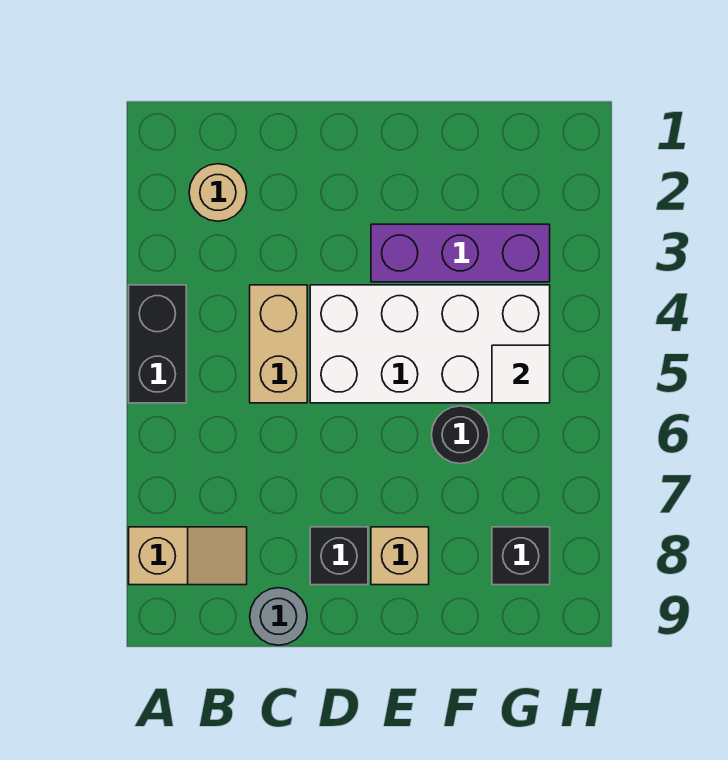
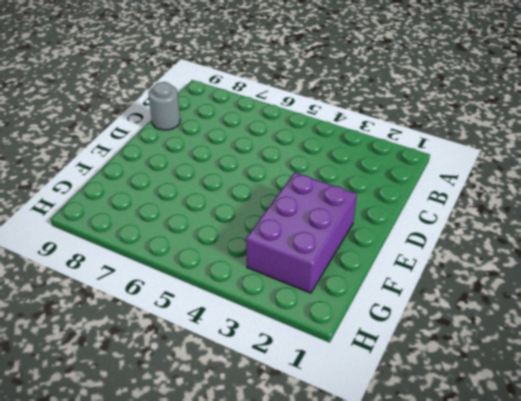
purple brick E2:G3 level 1 -> purple brick E3:G3 level 1
none -> black brick A4:A5 level 1
none -> tan slope A8:B8 level 1 top A
none -> tan round brick B2 level 1

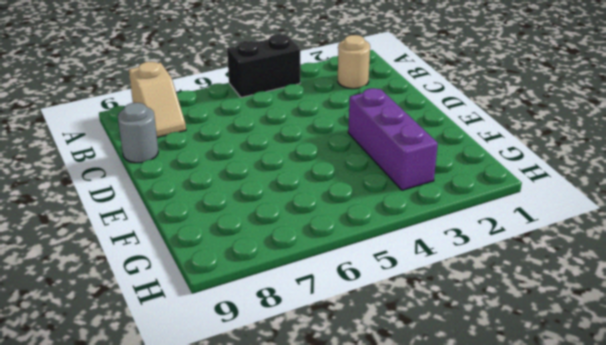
none -> tan brick C4:C5 level 1
none -> white brick D4:G5 level 1
none -> black brick D8 level 1

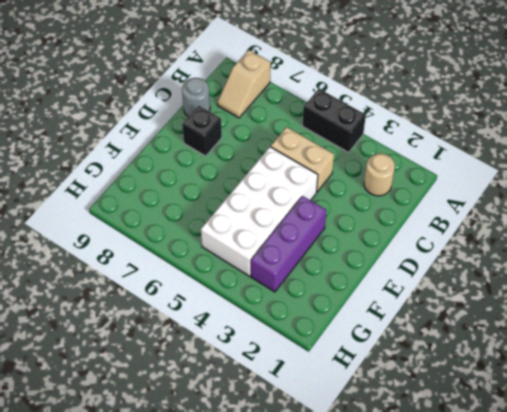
none -> tan brick E8 level 1
none -> black round brick F6 level 1
none -> black brick G8 level 1

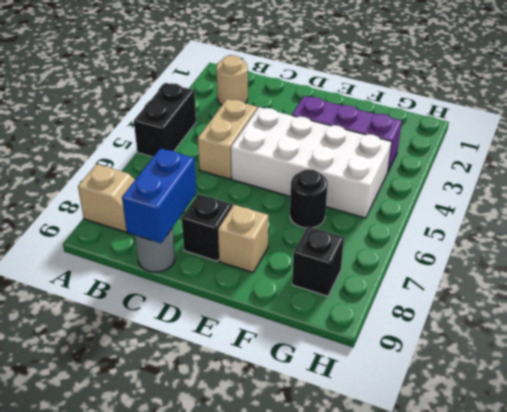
blue brick C8:C9 level 2 -> none
none -> white tile G5 level 2

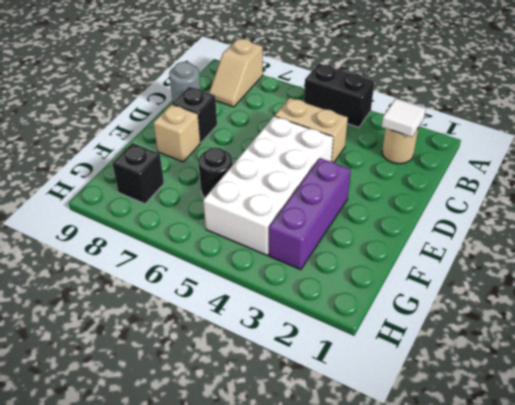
white tile B2 level 2 -> white tile G5 level 2

